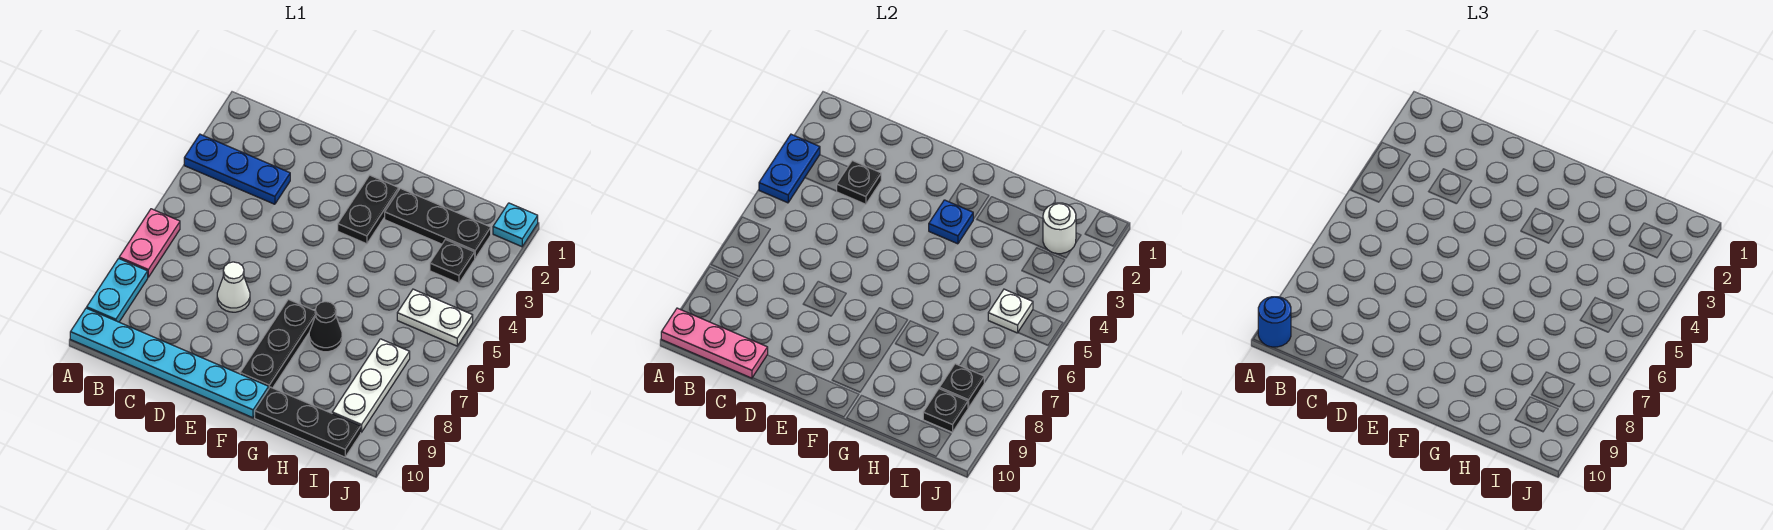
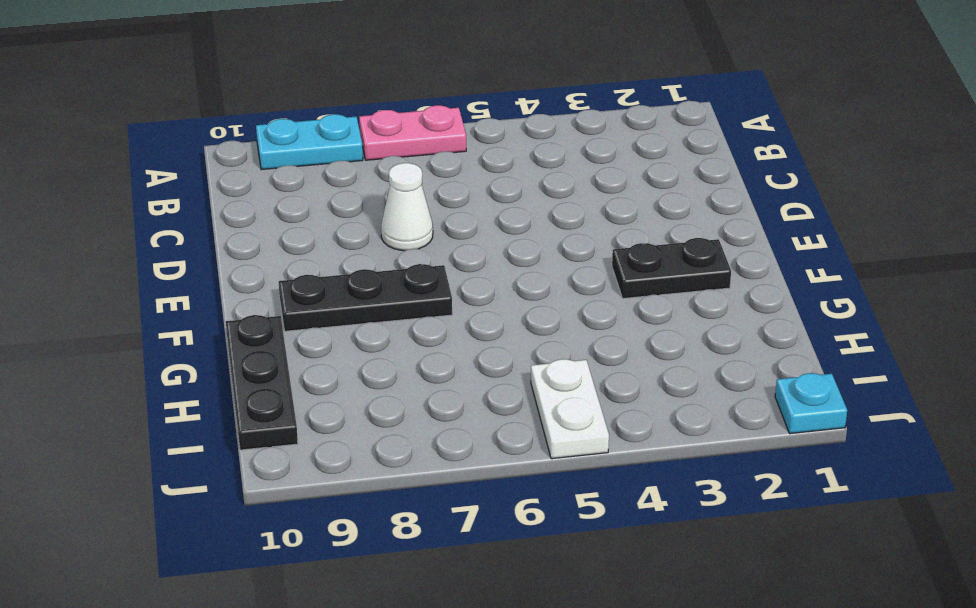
none -> blue plate A3:C3 level 1
none -> cyan plate A10:F10 level 1
none -> black plate G2:I2 level 1

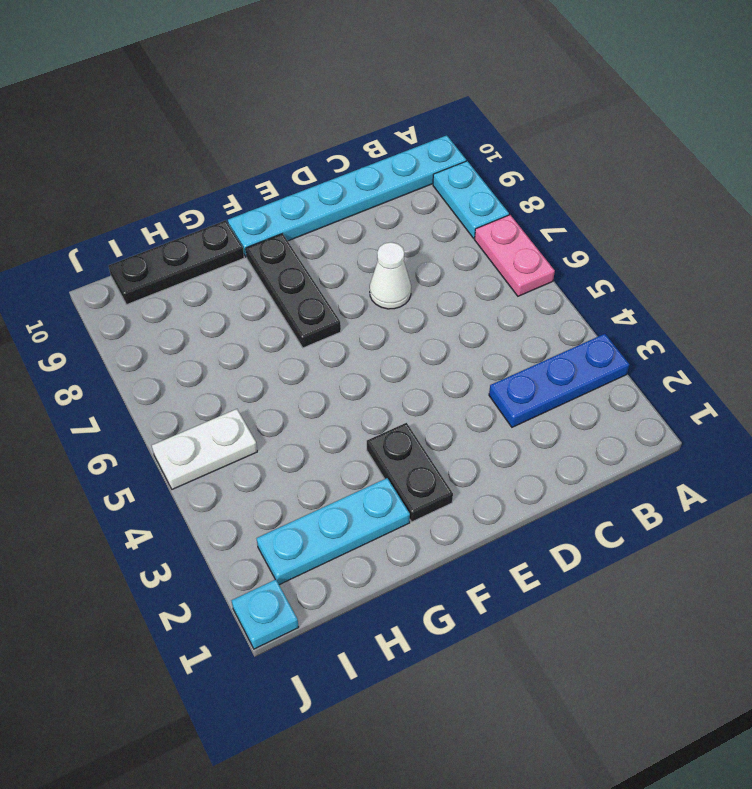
cyan plate G2:I2 level 1 -> black plate G2:I2 level 1
none -> black cone G7 level 1
none -> black plate I3 level 1
none -> white plate I7:I9 level 1

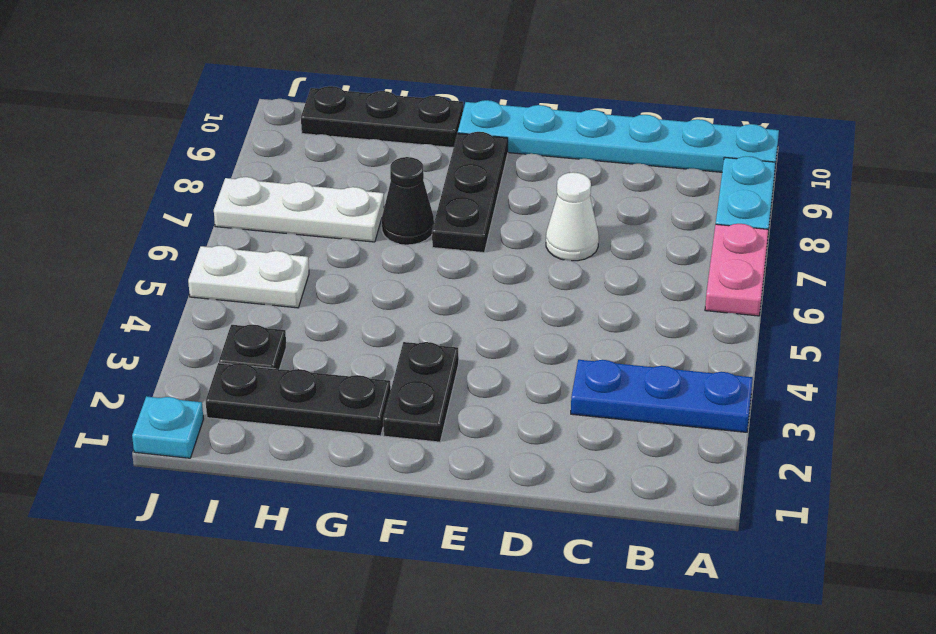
white plate H7:J7 level 1 -> white plate I7:I9 level 1
none -> blue plate A3:A4 level 2
none -> pink plate A10:C10 level 2
none -> black plate C3 level 2

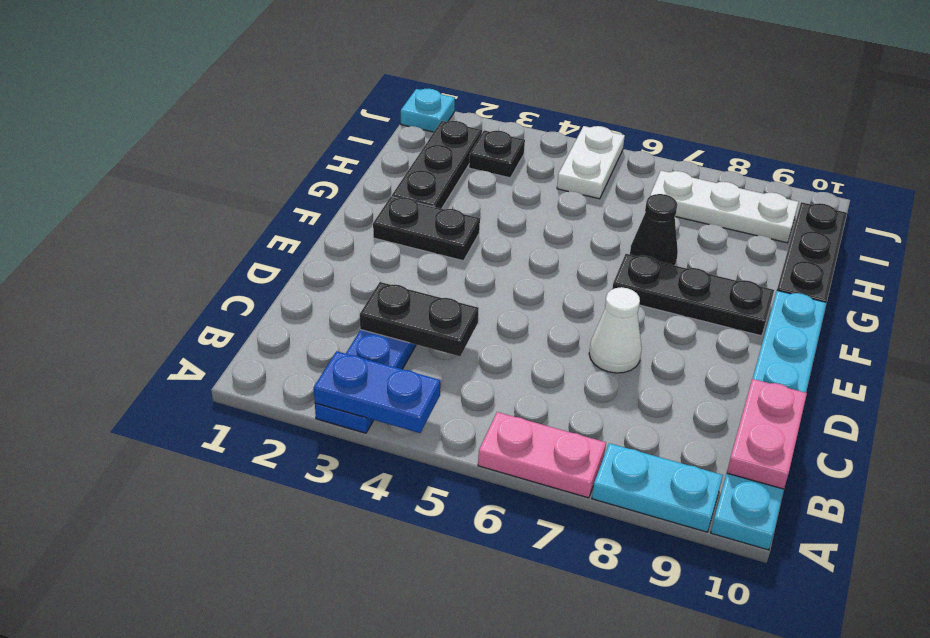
pink plate B10:C10 level 2 -> pink plate A10:C10 level 2
black plate C3:C4 level 2 -> black plate C3 level 2
none -> blue plate F3 level 2
none -> white round brick I2 level 2
none -> white plate I5 level 2

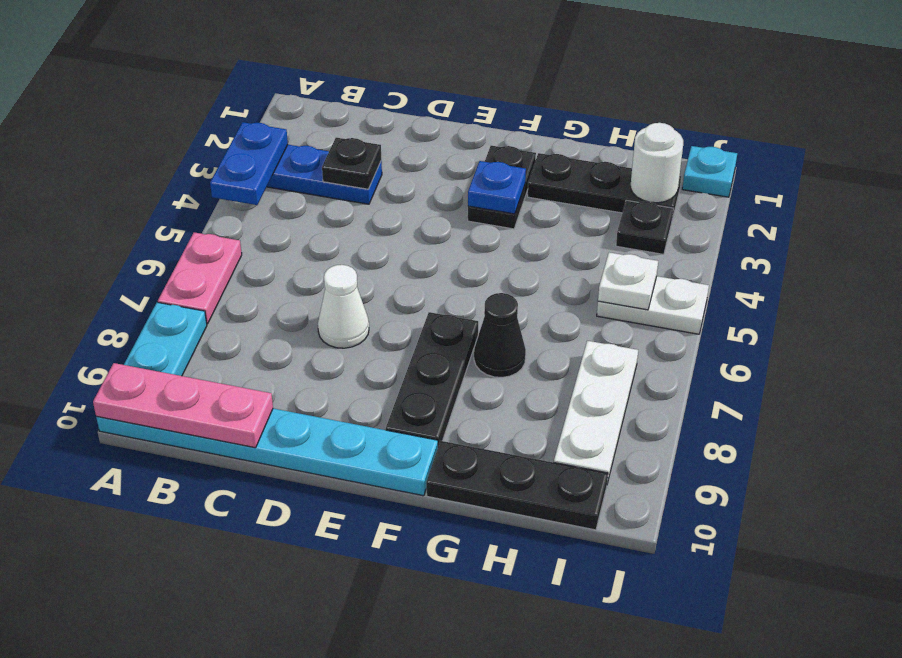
none -> black plate I8 level 2
none -> black plate I9 level 2
none -> blue round brick A10 level 3

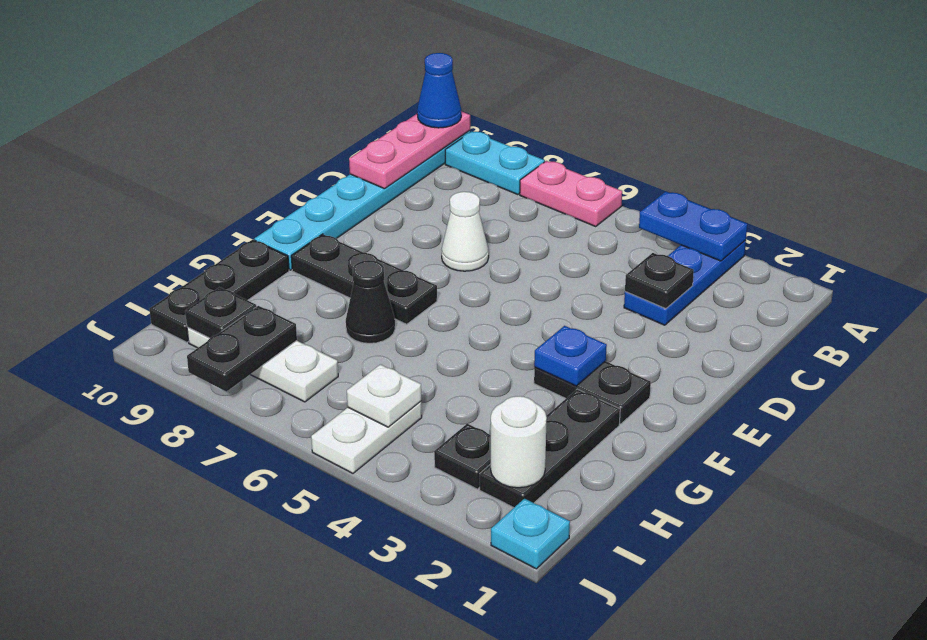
blue cone A10 level 3 -> blue round brick A10 level 3
black plate I8:J8 level 2 -> black plate I8 level 2

